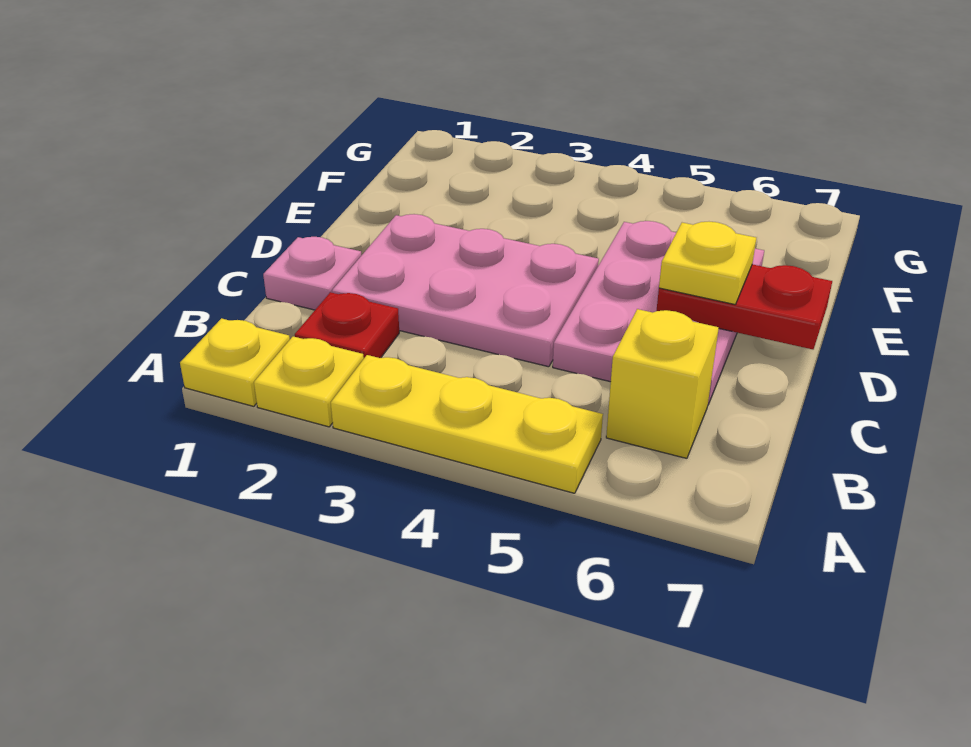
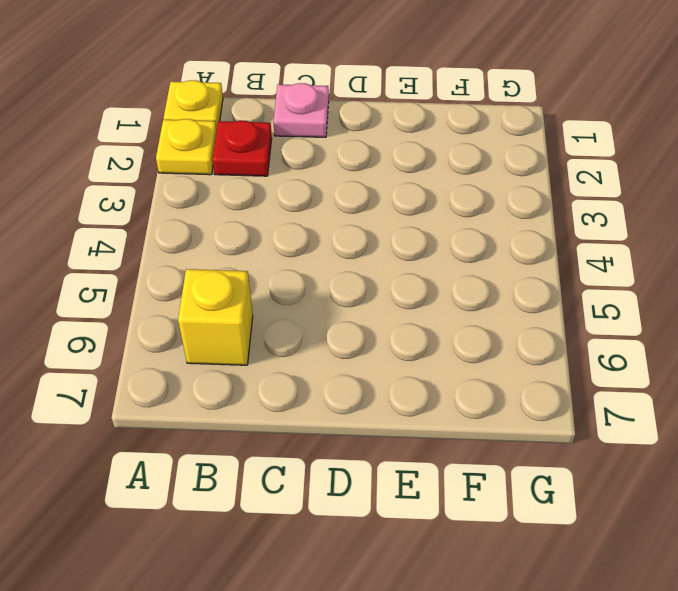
none -> yellow plate A3:A5 level 1
none -> pink plate C2:D4 level 1

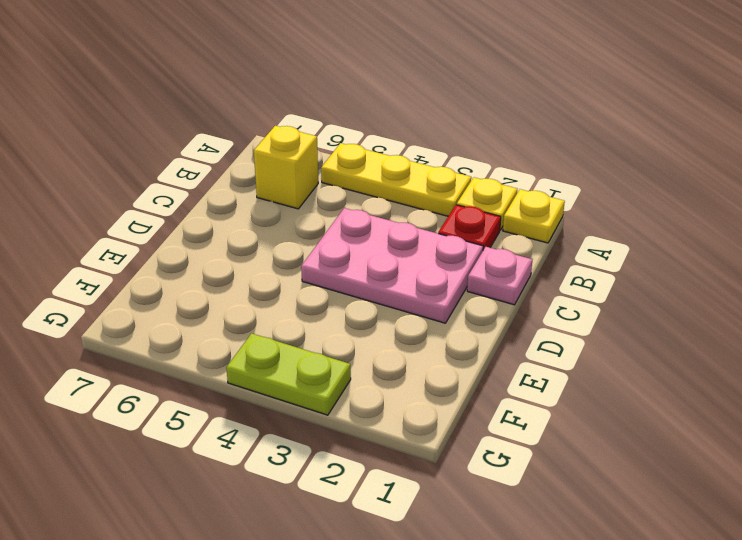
lime plate G3:G4 level 1 -> none
none -> pink plate C5:E6 level 1
none -> red plate D6:D7 level 2

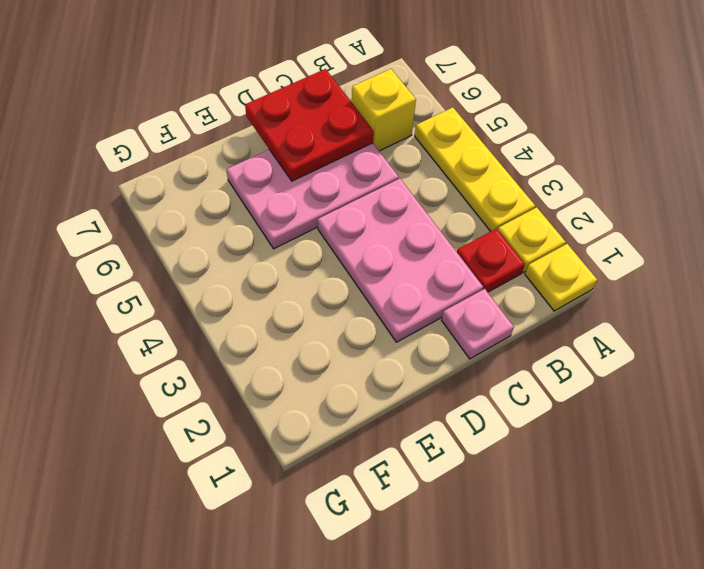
red plate C6:D7 level 2 -> red plate D6:D7 level 2
none -> yellow plate D6 level 3

